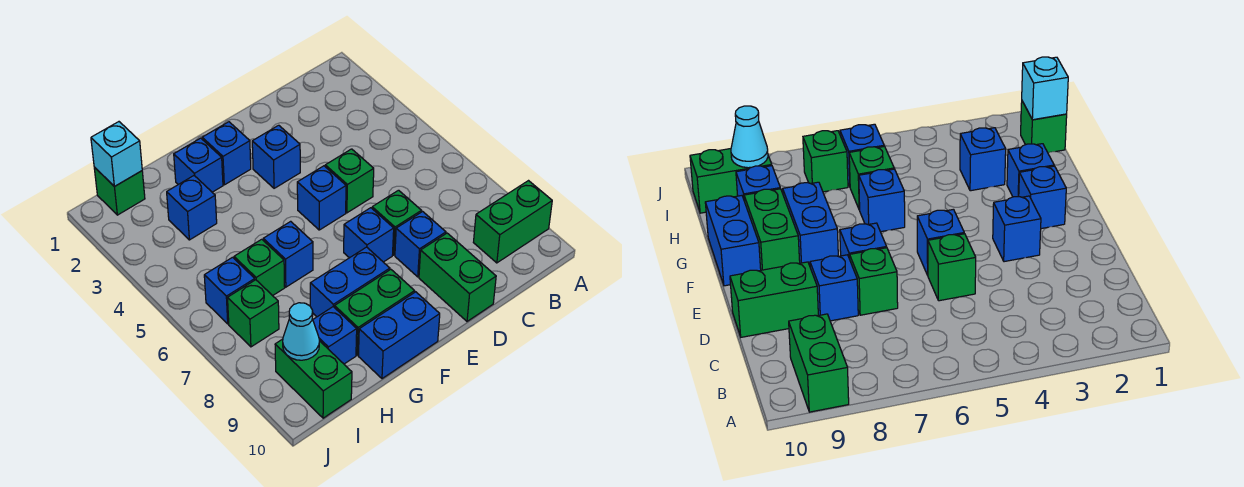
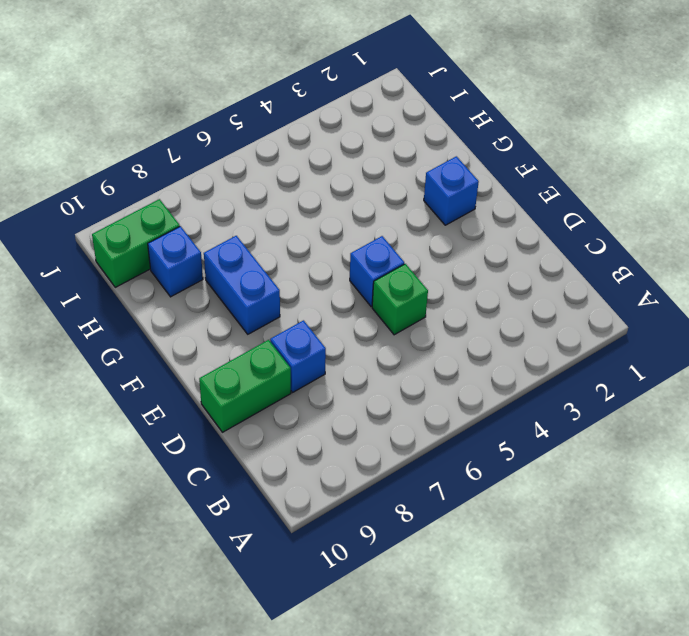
none -> green brick A9:B9 level 1
none -> green brick D7 level 1
none -> blue brick E3 level 1

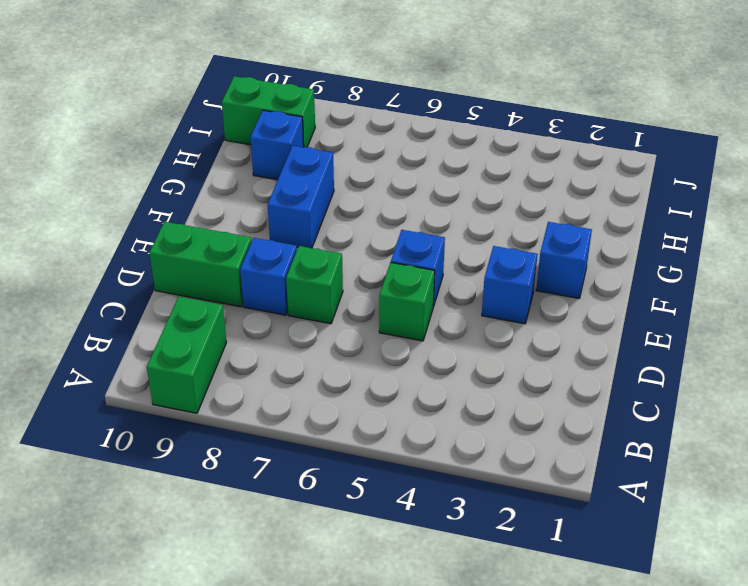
none -> blue brick E7 level 1
none -> green brick F9:G9 level 1
none -> blue brick F10:G10 level 1

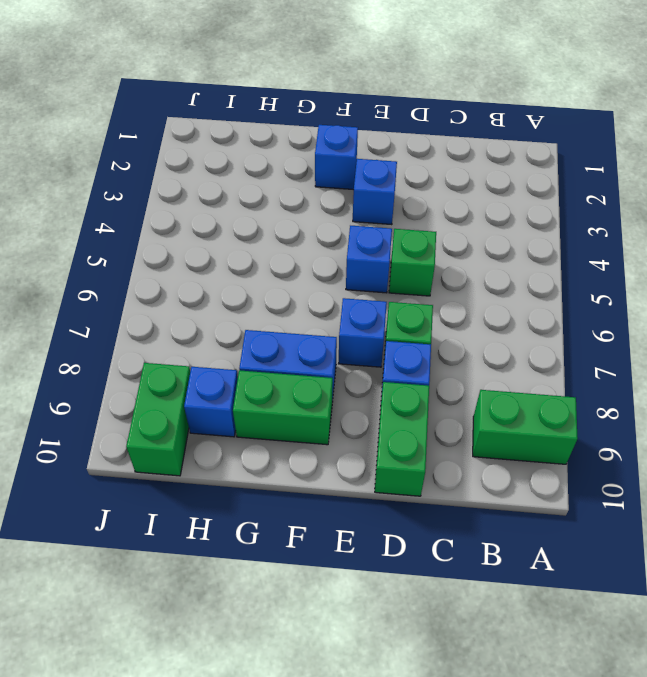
none -> blue brick F10:G10 level 1
none -> blue brick G2 level 1
none -> blue brick G6 level 1

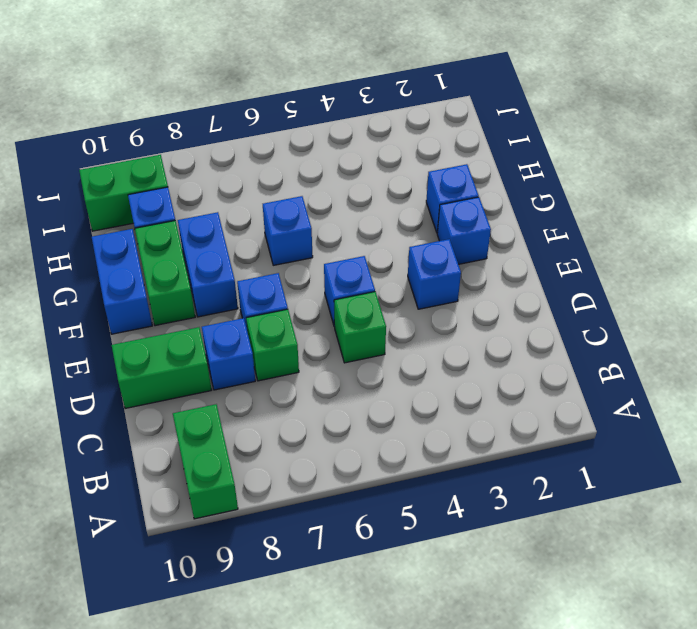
none -> blue brick H3 level 1
none -> green brick H6 level 1
none -> green brick I1 level 1

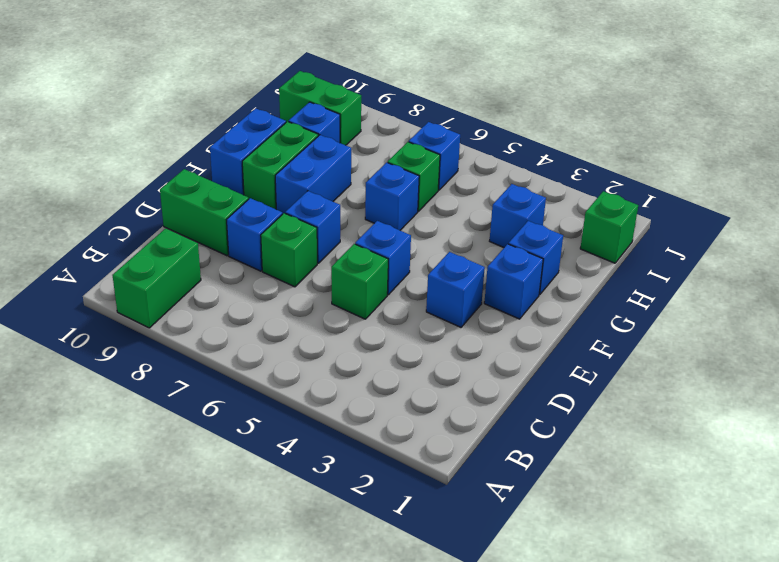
none -> green brick I7 level 1
none -> cyan brick I1 level 2
none -> cyan cone I9 level 2

